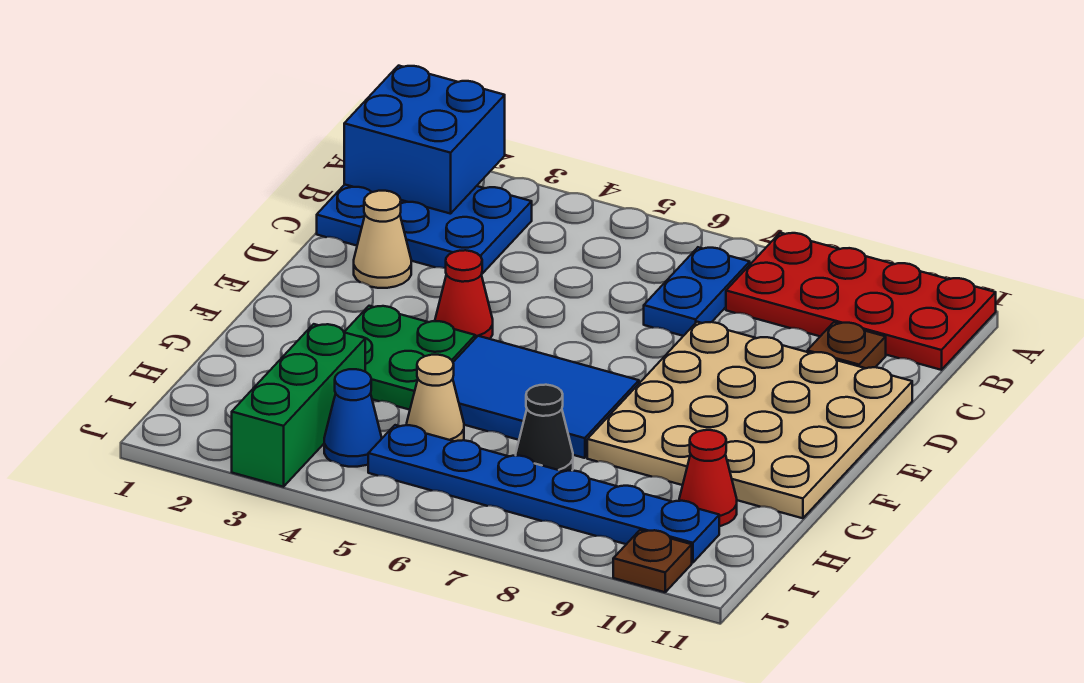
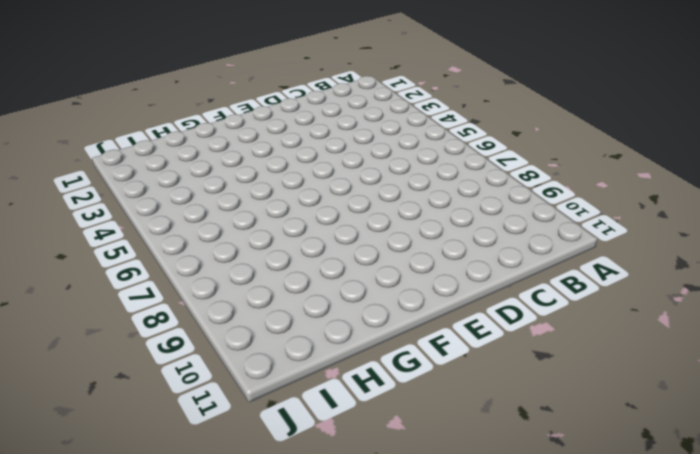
none -> red plate A8:B11 level 1
none -> blue plate B1:C3 level 1
none -> blue plate B7:C7 level 1

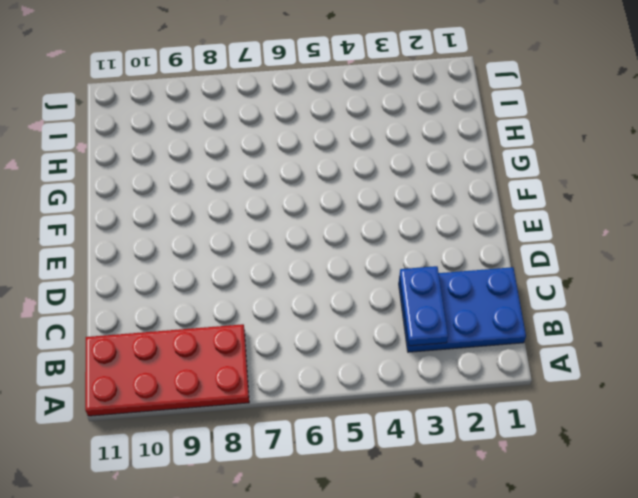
blue plate B3:C3 level 2 -> blue plate B7:C7 level 1
none -> brown plate C10 level 1
none -> tan cone D2 level 1
none -> tan plate D8:G11 level 1

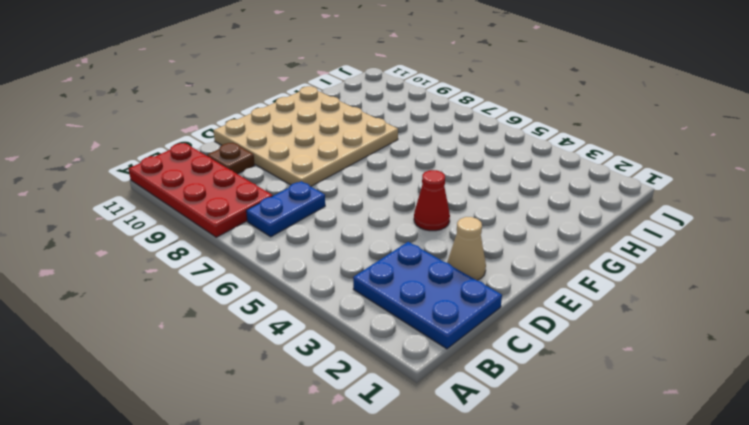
none -> green plate F3:G4 level 1
none -> blue tile F5:G7 level 1
none -> green brick H3:J3 level 1

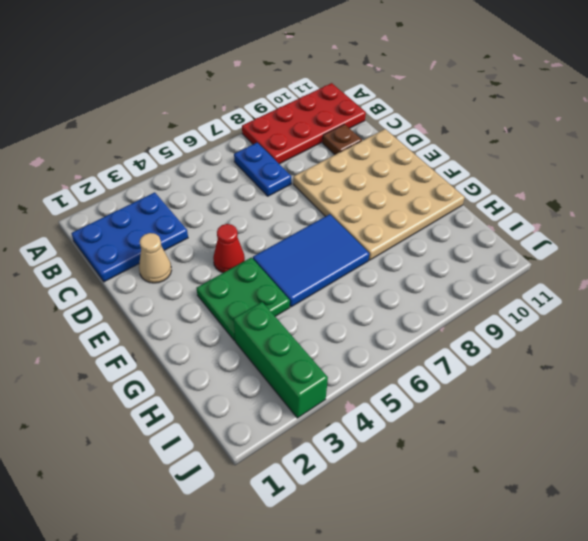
none -> tan cone H5 level 1
none -> black cone H7 level 1
none -> red cone H10 level 1

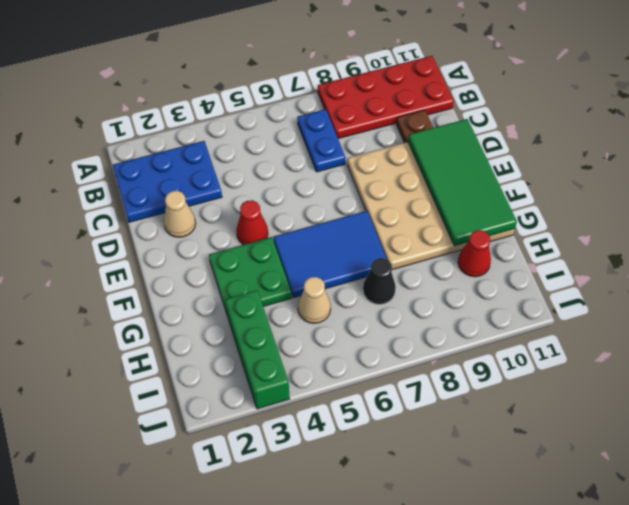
green tile D10:G11 level 2 -> none
none -> blue cone I4 level 1
none -> blue plate I5:I10 level 1
none -> brown plate J10 level 1

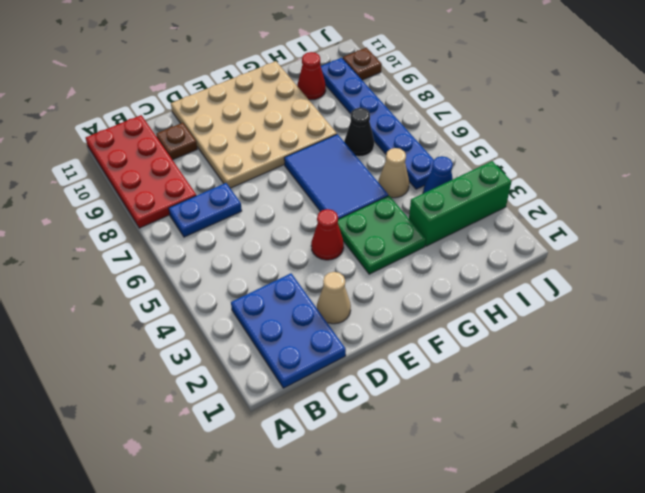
none -> blue brick A1:B2 level 2

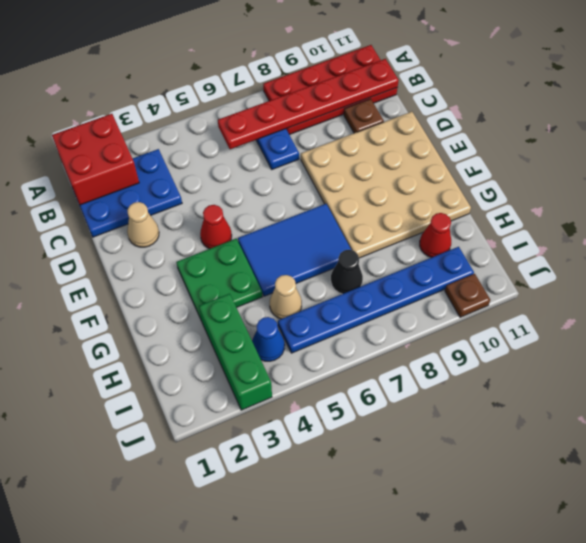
red brick A1:B2 level 2 -> blue brick A1:B2 level 2
red plate B6:B11 level 2 -> none

